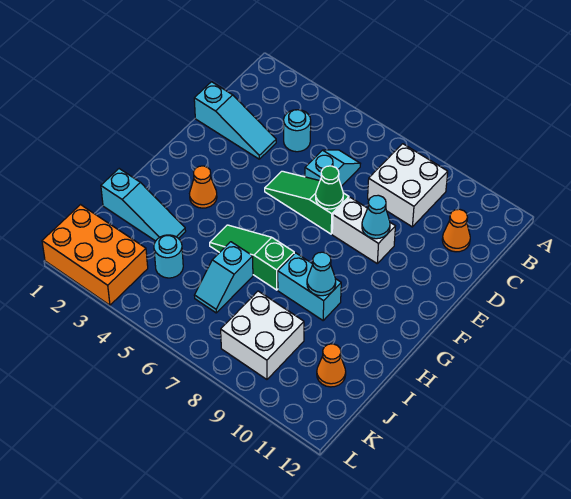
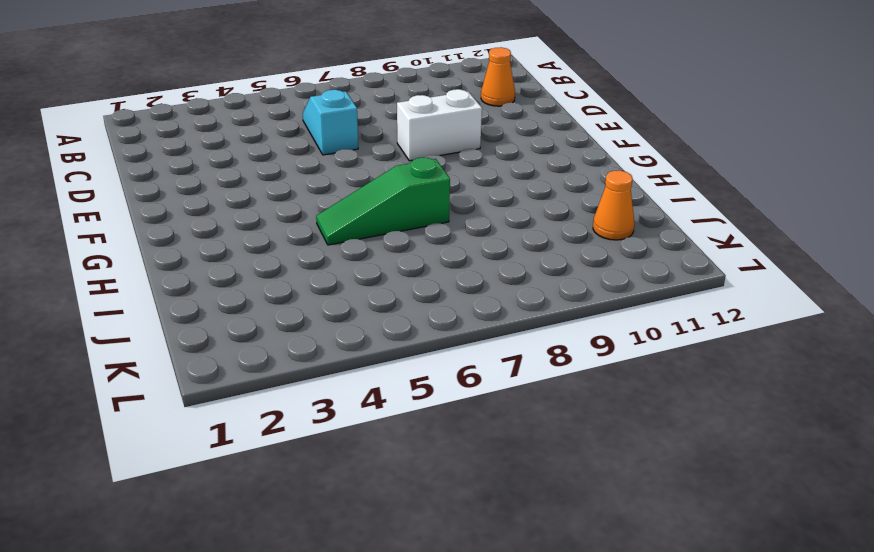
none -> white brick B8:C9 level 1
none -> cyan round brick C4 level 1
none -> cyan slope D1:D3 level 1 top 1

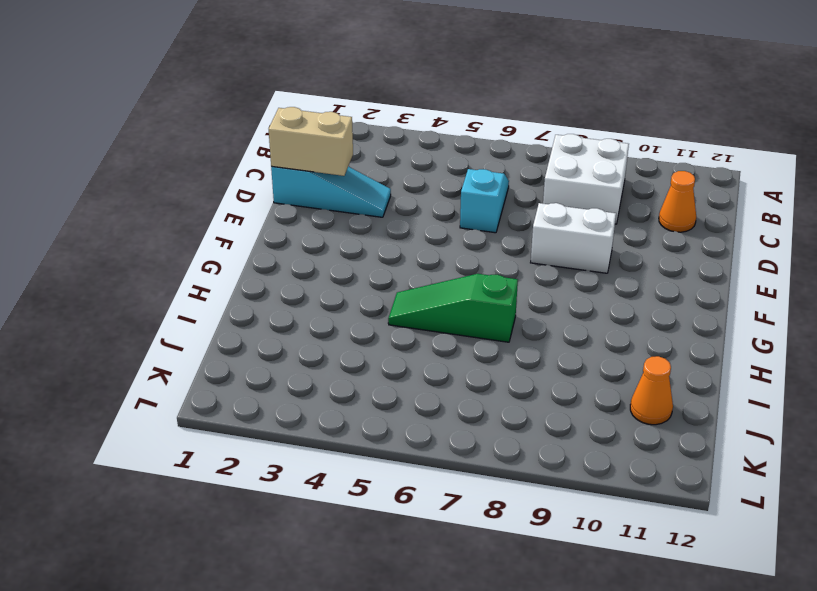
tan brick D1:D2 level 2 -> none
none -> cyan round brick C4 level 1
none -> green slope E5:E7 level 1 top 7
none -> orange cone G3 level 1

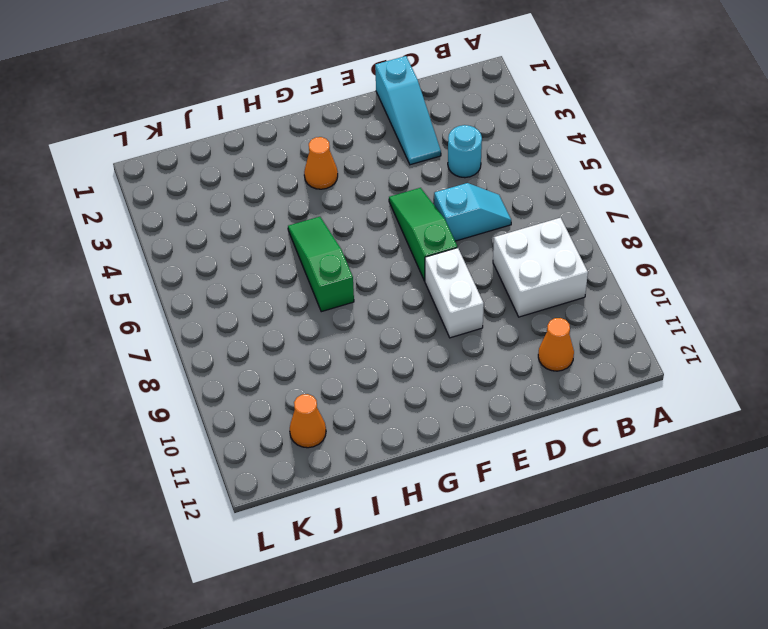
none -> cyan brick H8:H9 level 1
none -> cyan slope I1:I3 level 1 top 1
none -> cyan slope I6:J6 level 1 top I

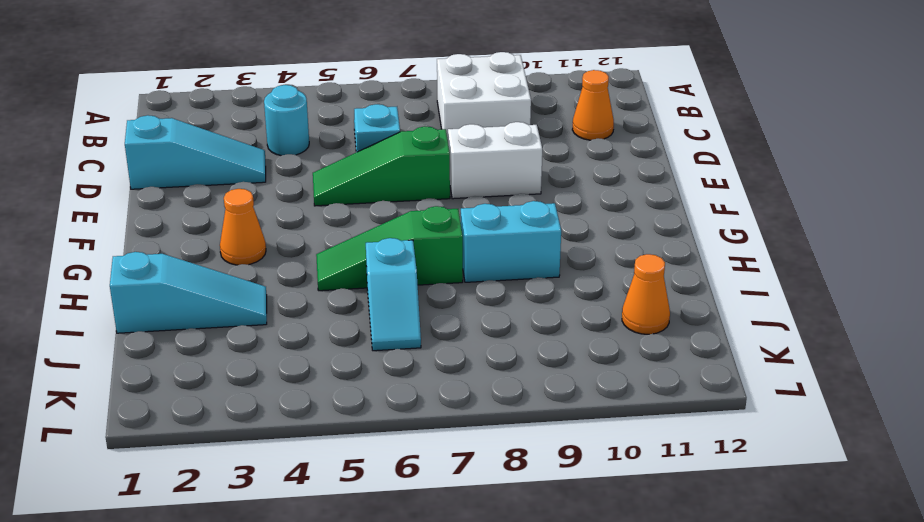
none -> cyan round brick J4 level 1
none -> white brick J8:K9 level 1
none -> orange brick K1:L3 level 1

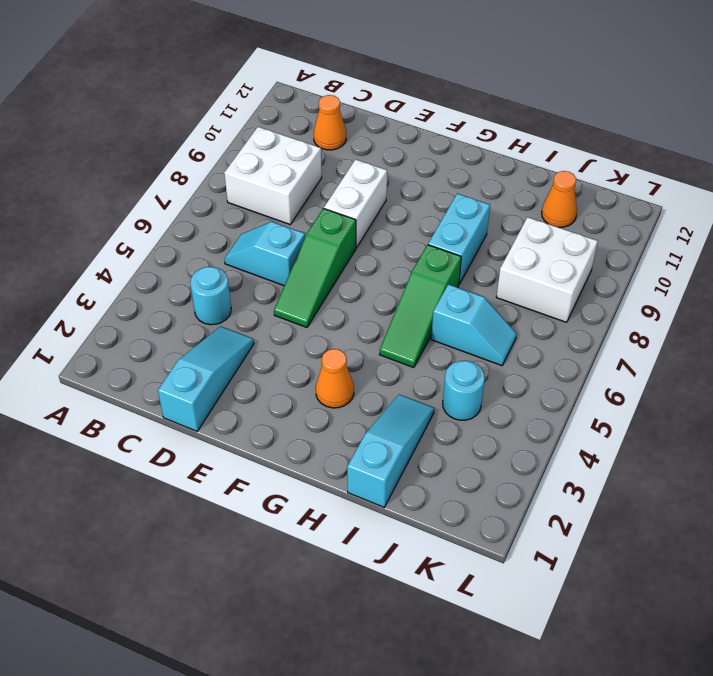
none -> orange brick K1:L3 level 1
none -> green cone E7 level 2
none -> cyan cone E9 level 2

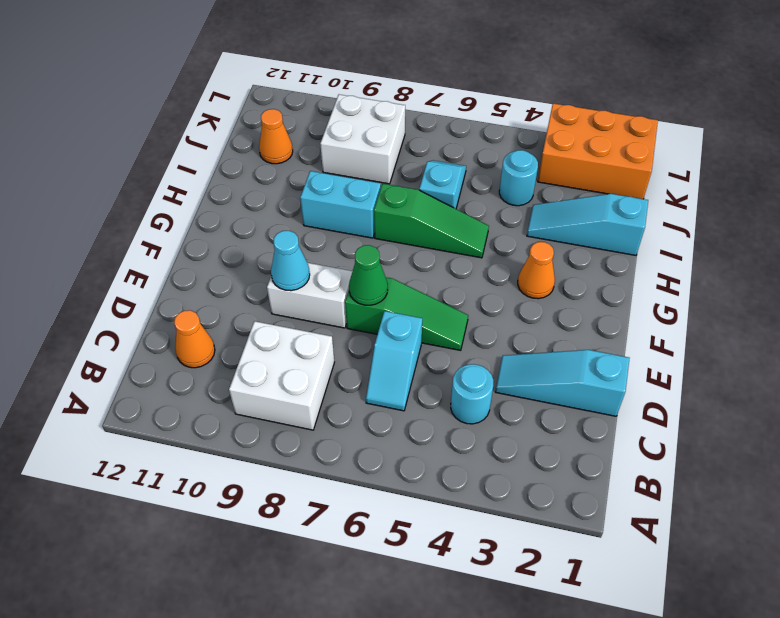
none -> cyan cone H9 level 2

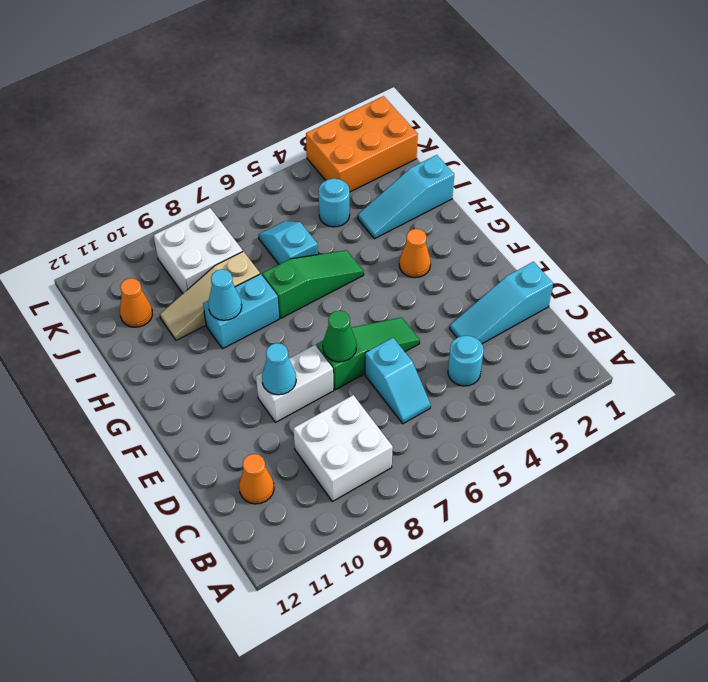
tan slope I8:I10 level 1 top 8 -> none

